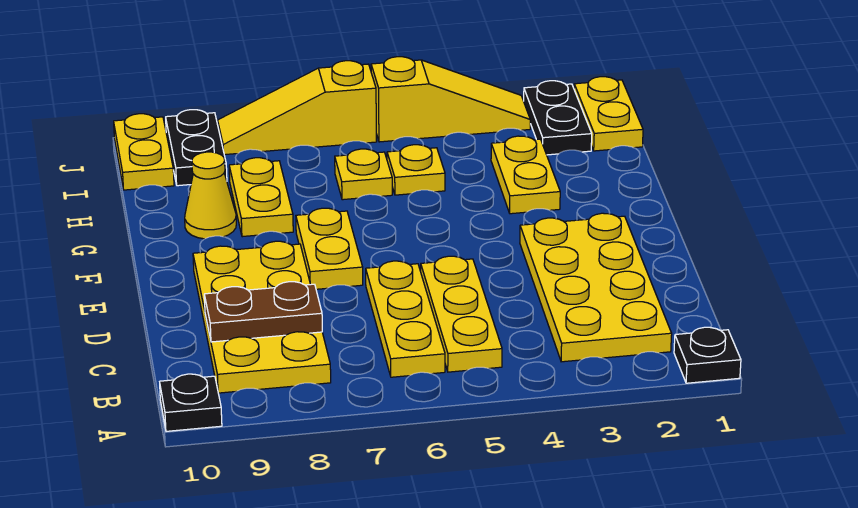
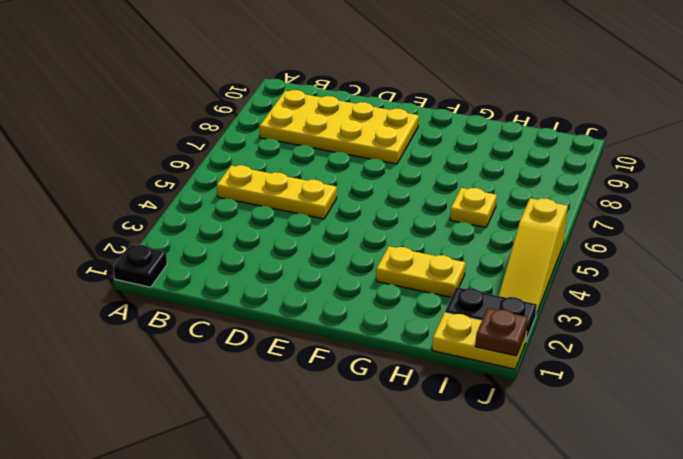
brown plate J1 level 2 -> none
none -> black plate A10 level 1
none -> yellow plate B2:E3 level 1
none -> yellow plate B6:D6 level 1

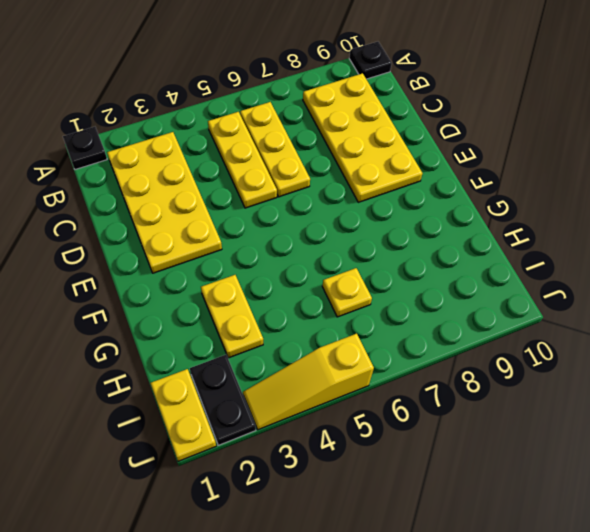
none -> yellow plate E7:F7 level 1
none -> yellow plate G8:H8 level 1
none -> yellow cone G9 level 1

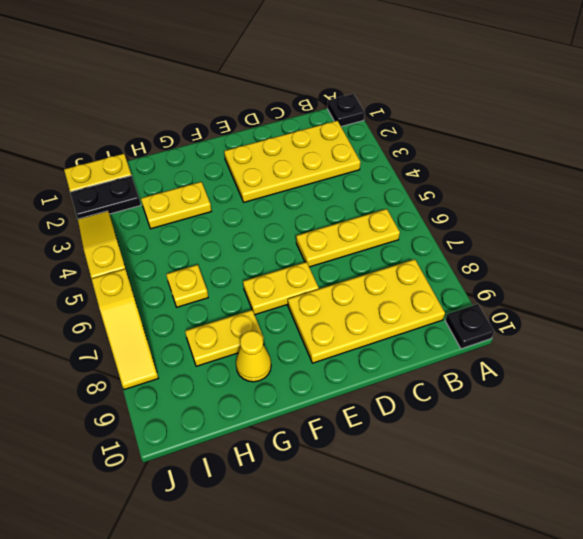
none -> yellow plate B5:D5 level 1
none -> yellow plate H5 level 1
none -> black plate I9:J9 level 1

